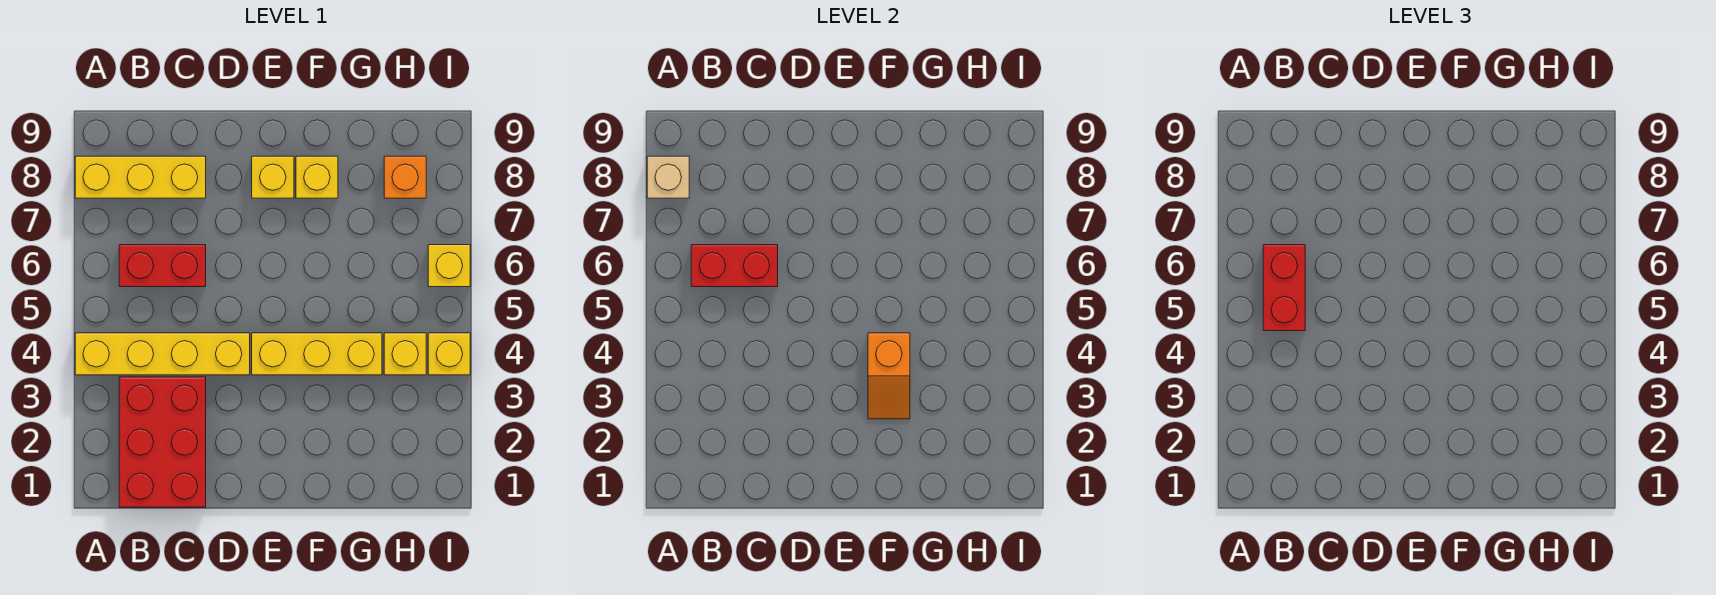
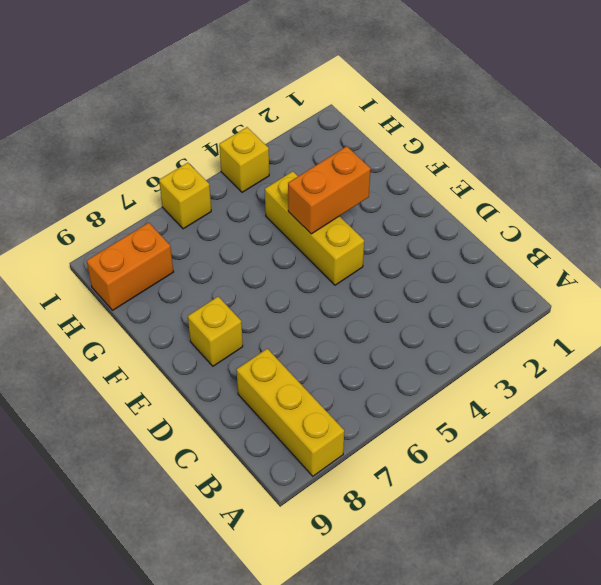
orange brick F3:F4 level 2 -> orange slope F3:F4 level 2 top 4
orange brick H8:H9 level 1 -> orange brick H8 level 1
none -> yellow brick A4:D4 level 1
none -> red brick B1:C3 level 1
none -> red brick B6:C6 level 1

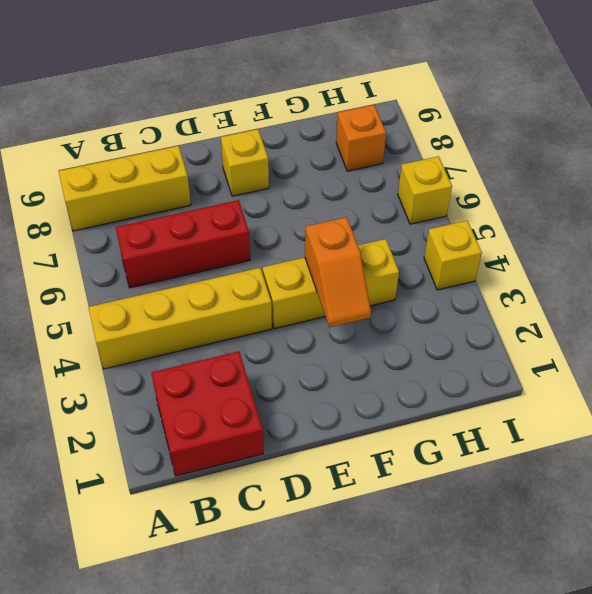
red brick B1:C2 level 1 -> red brick B1:C3 level 1
red brick B6:D6 level 1 -> red brick B6:C6 level 1
none -> yellow brick F8 level 1
none -> yellow brick H4 level 1
none -> tan brick A8 level 2

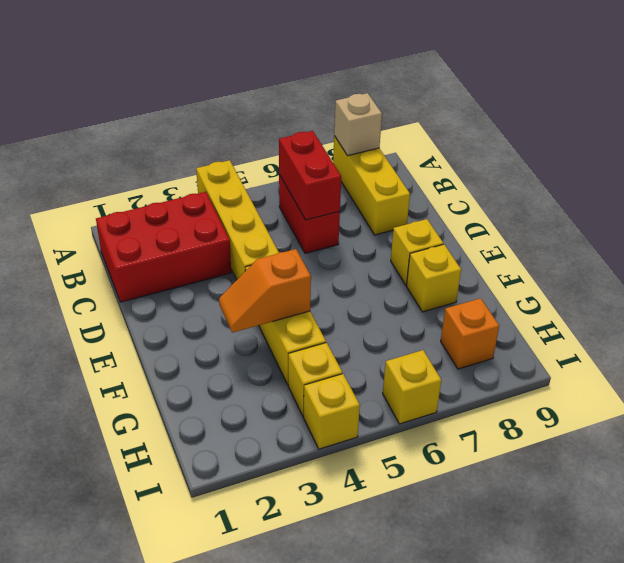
none -> red brick B5:B6 level 3

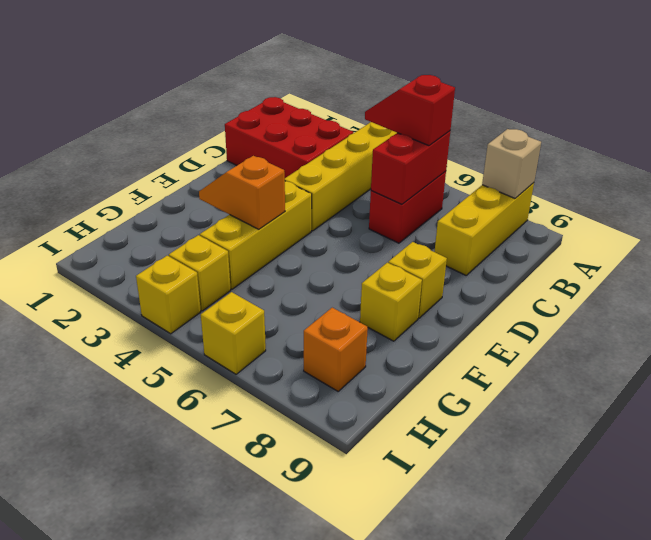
red slope B5:B6 level 3 top 6 -> red brick B5:B6 level 3

